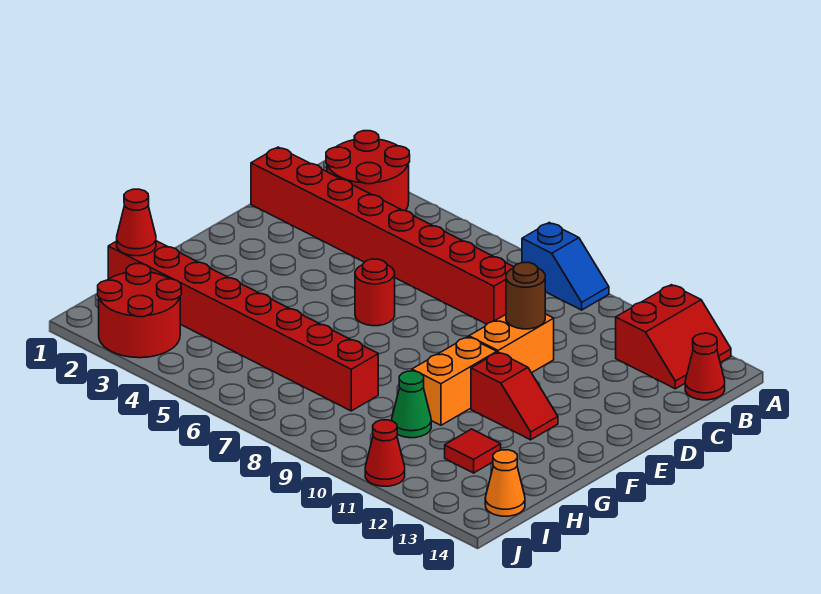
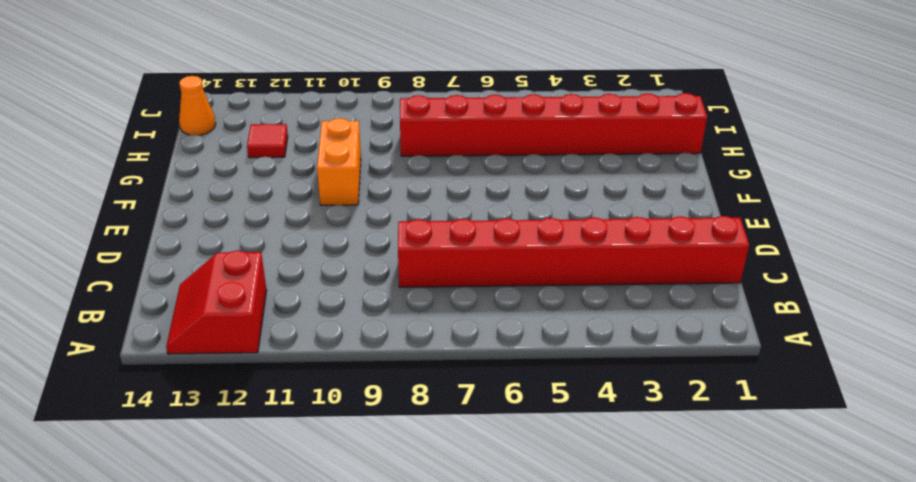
none -> red round brick A2:B3 level 1
none -> blue slope A8:A9 level 1 top 8
none -> red cone B14 level 1

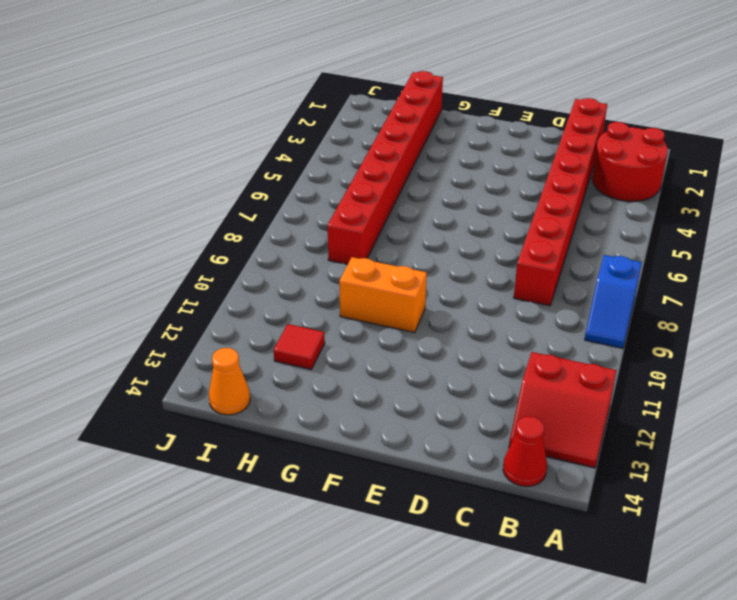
none -> orange brick D10:E10 level 1
none -> red round brick E6 level 1
none -> red slope F11:F12 level 1 top 11

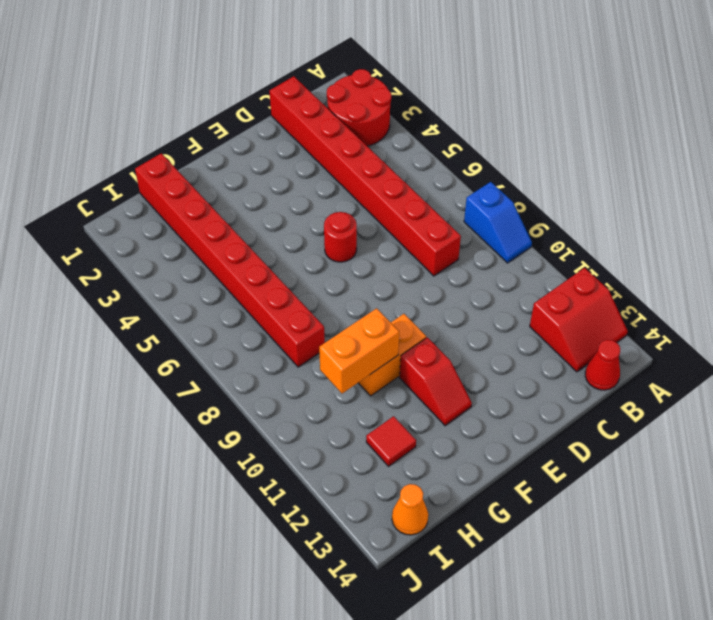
orange brick G10:H10 level 2 -> orange brick D10:E10 level 1
none -> green cone H10 level 1
none -> red round brick I2:J3 level 1
none -> red cone J11 level 1

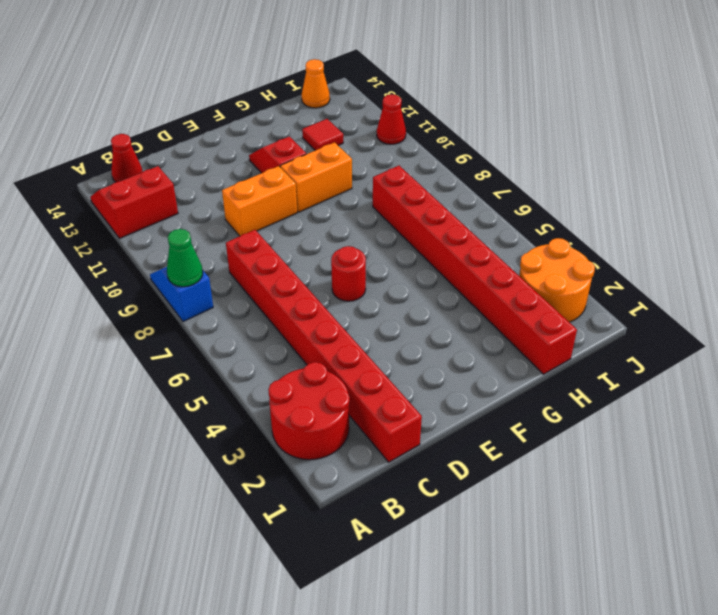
green cone A8 level 2 -> green cone H10 level 1
orange round brick I2:J3 level 1 -> red round brick I2:J3 level 1
none -> brown round brick D10 level 2
none -> red cone H1 level 2

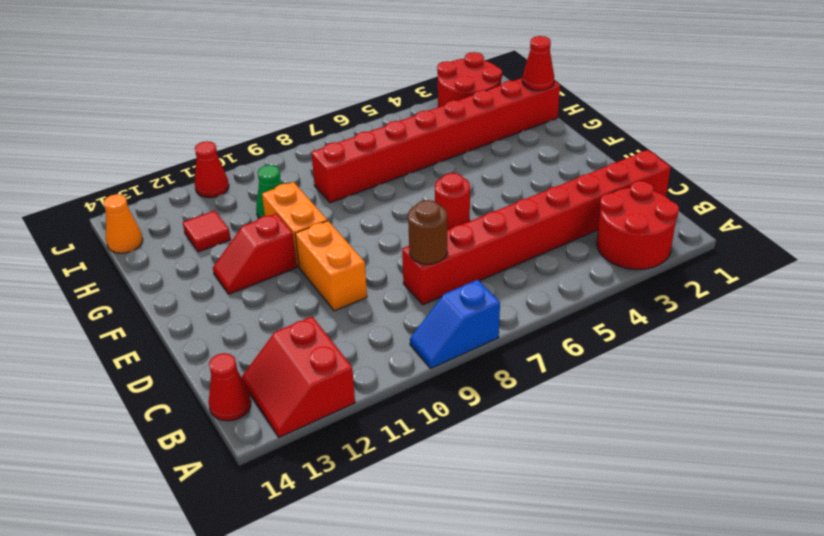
brown round brick C8 level 2 -> brown round brick D10 level 2

